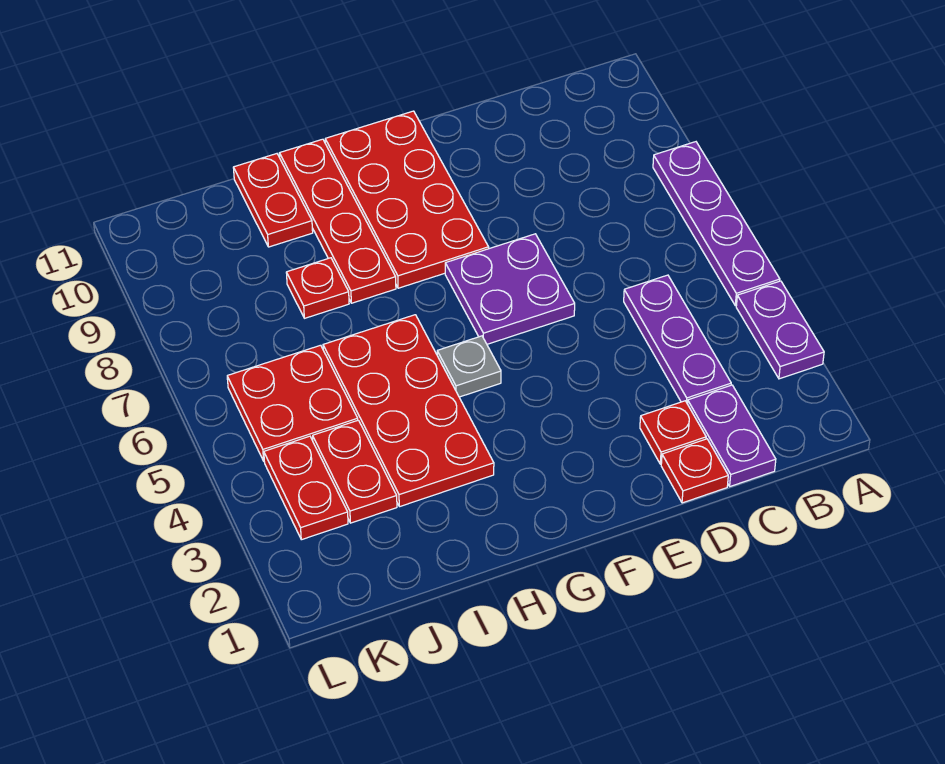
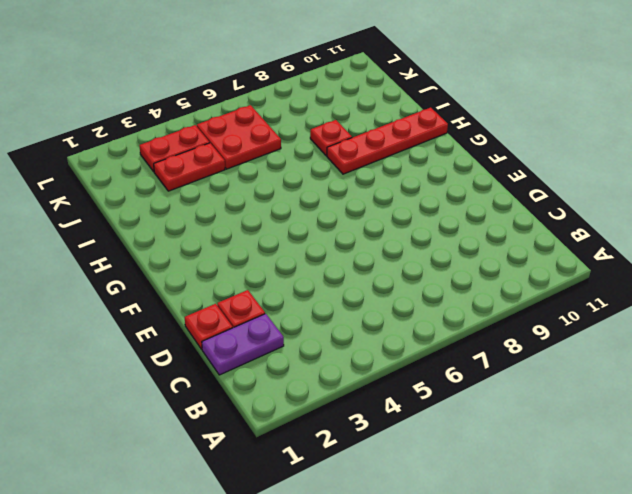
none -> purple plate A3:A4 level 1
none -> purple plate A5:A8 level 1
none -> purple plate C3:C5 level 1

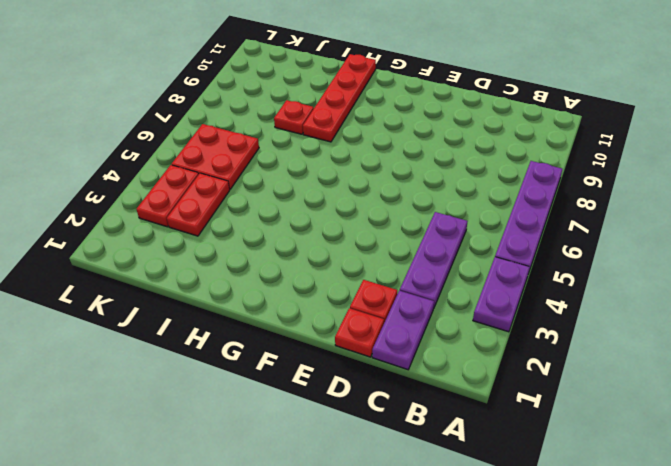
none -> purple plate E6:F7 level 1
none -> red plate F8:G11 level 1
none -> grey plate G5 level 1

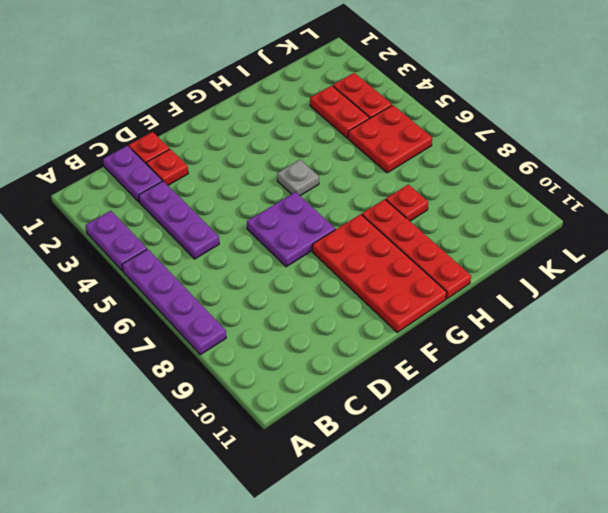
none -> red plate H3:I6 level 1
none -> red plate I10:I11 level 1

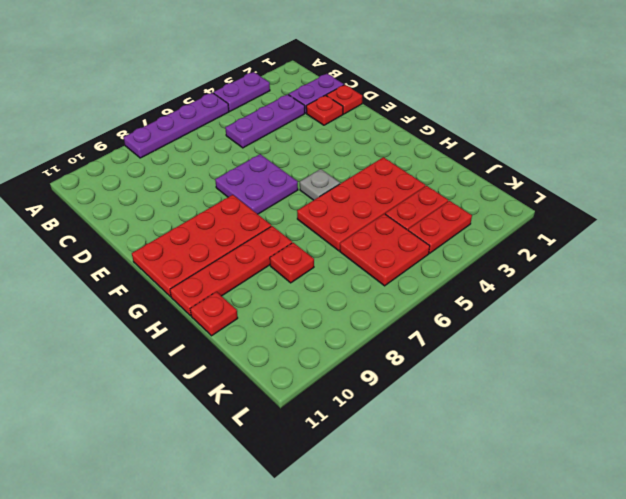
red plate I11 level 1 -> red plate I10:I11 level 1

